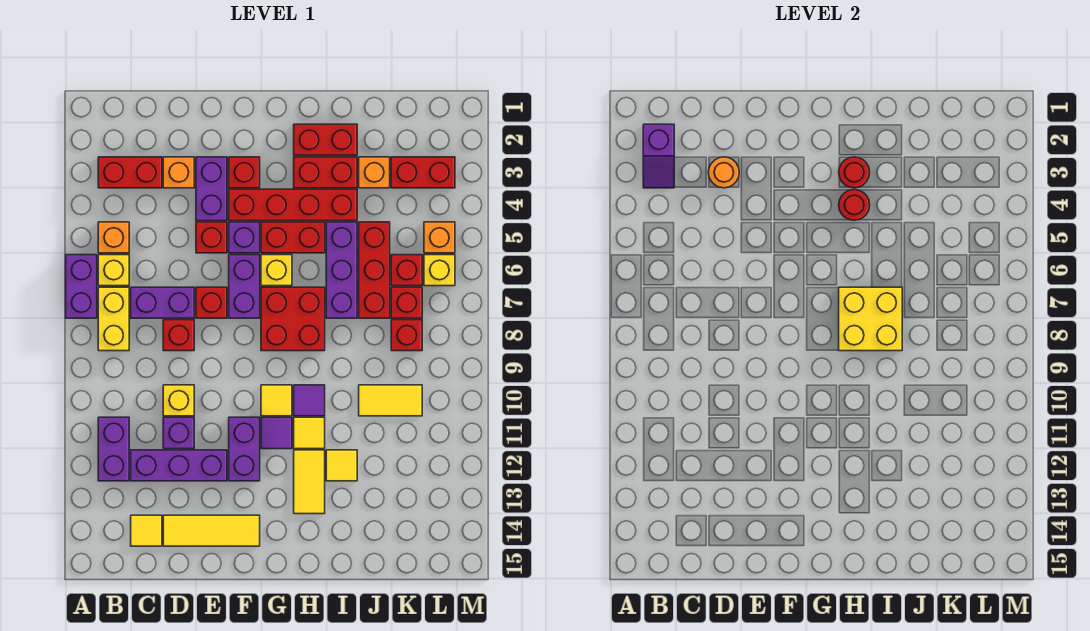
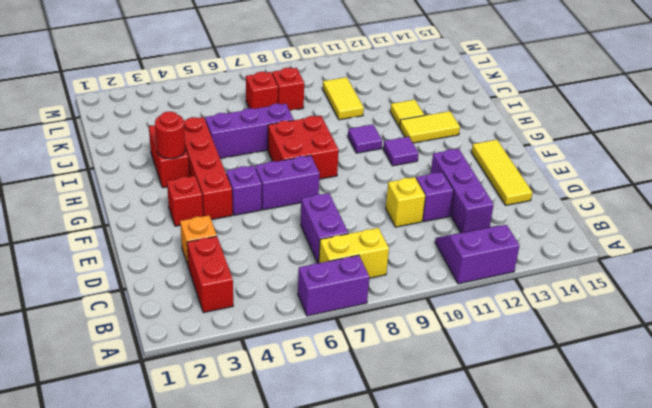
purple slope A11:B12 level 1 top A -> purple brick B11:B12 level 1
none -> orange brick B5 level 1
none -> yellow brick B6 level 1
none -> yellow tile C14 level 1
none -> red brick D8 level 1

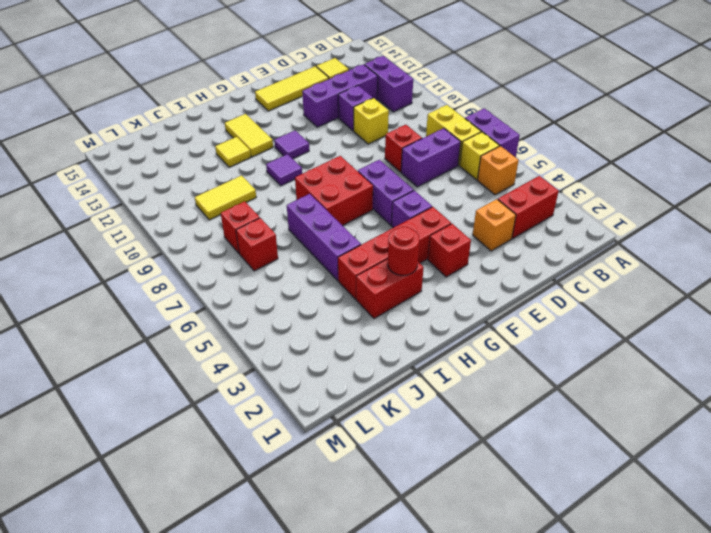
none -> purple brick E3:E4 level 1
none -> red brick E5 level 1
none -> red brick E7 level 1
none -> purple brick F11:F12 level 1

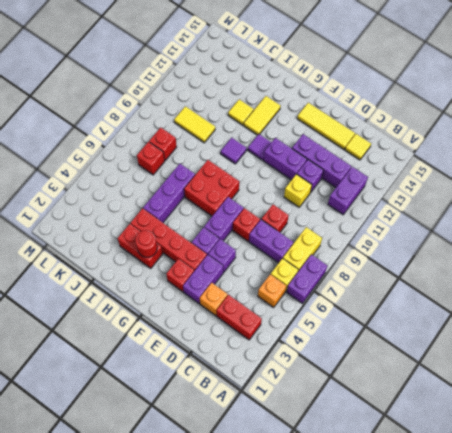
purple brick E5 level 1 -> red brick E5 level 1
purple brick E11:F11 level 1 -> purple brick F11:F12 level 1
none -> red brick G5:H5 level 1
none -> yellow brick G6 level 1
none -> yellow tile G10 level 1
none -> red brick H2:I2 level 1

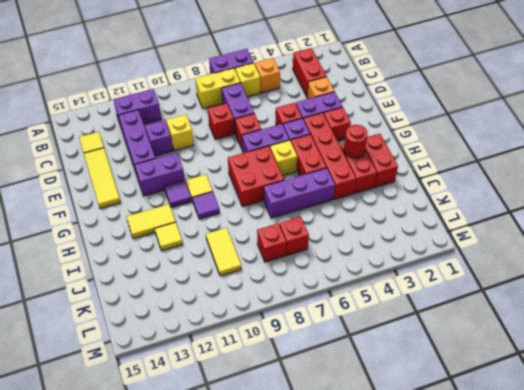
none -> yellow tile H11 level 1
none -> orange brick J3 level 1
none -> red brick J5:J7 level 1
none -> red brick K3:L3 level 1

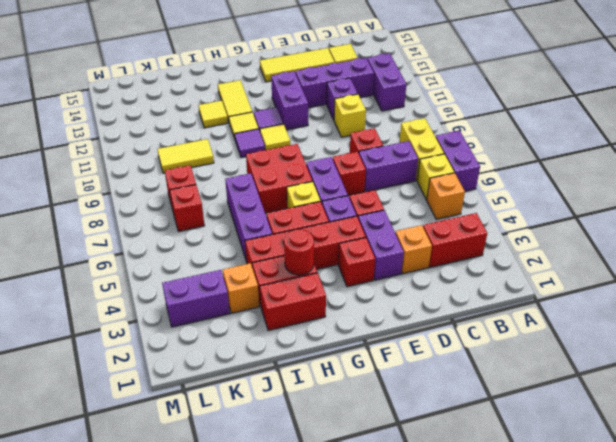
purple brick K3:L3 level 1 -> red brick K3:L3 level 1
none -> red brick J5:J7 level 1
none -> red brick K6 level 1
none -> orange brick L5 level 1
none -> yellow brick L6 level 1

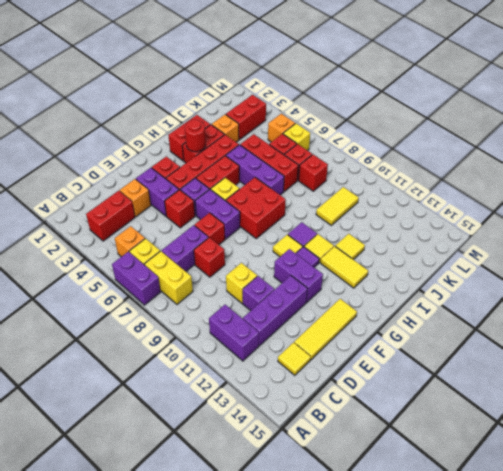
none -> purple slope B2:B3 level 2 top 2
none -> orange round brick D3 level 2
none -> red round brick H4 level 2
none -> yellow brick H7:I8 level 2

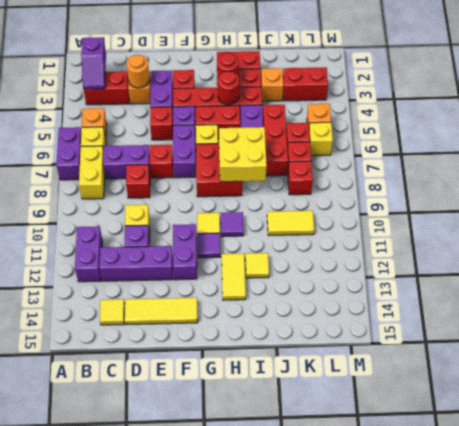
none -> yellow tile H11 level 1

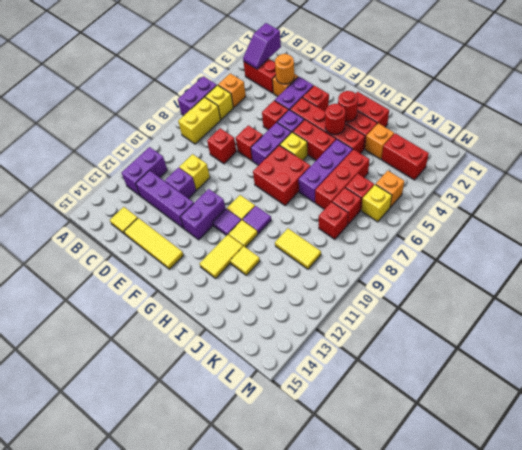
none -> purple brick C7:D7 level 1
none -> yellow brick H7:I8 level 2

